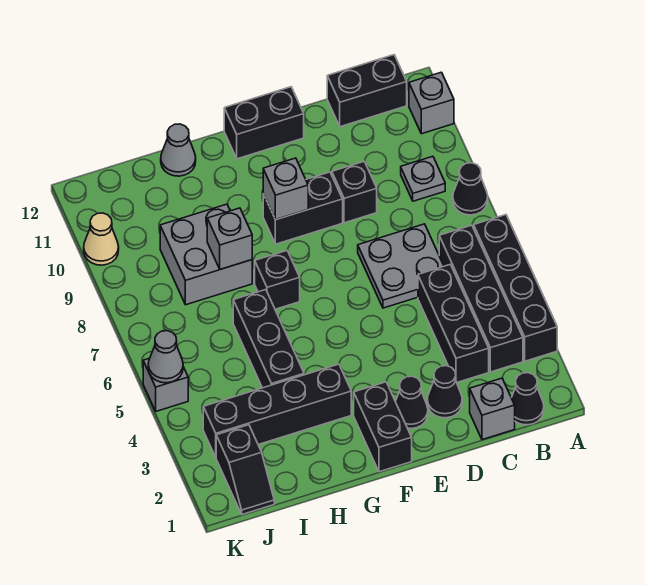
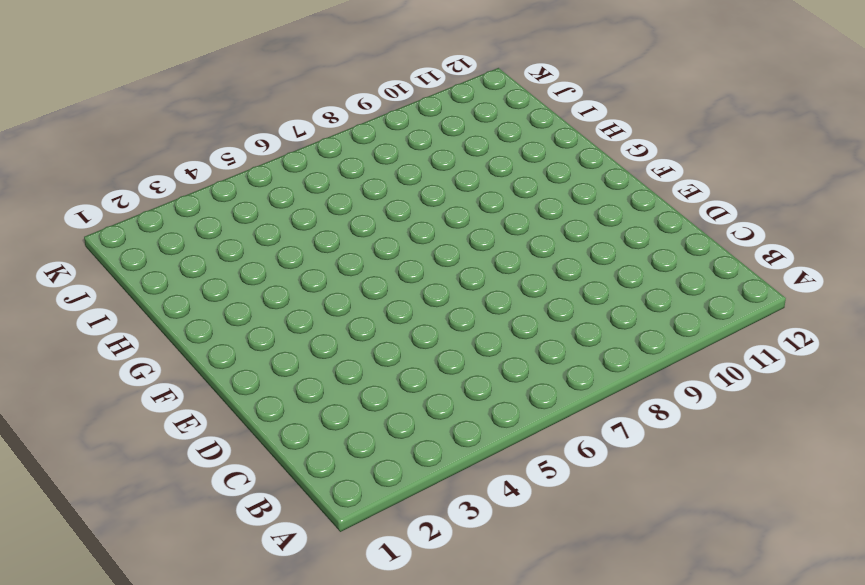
none -> black brick A3:A6 level 1
none -> black cone A8 level 1
none -> grey brick A11 level 1

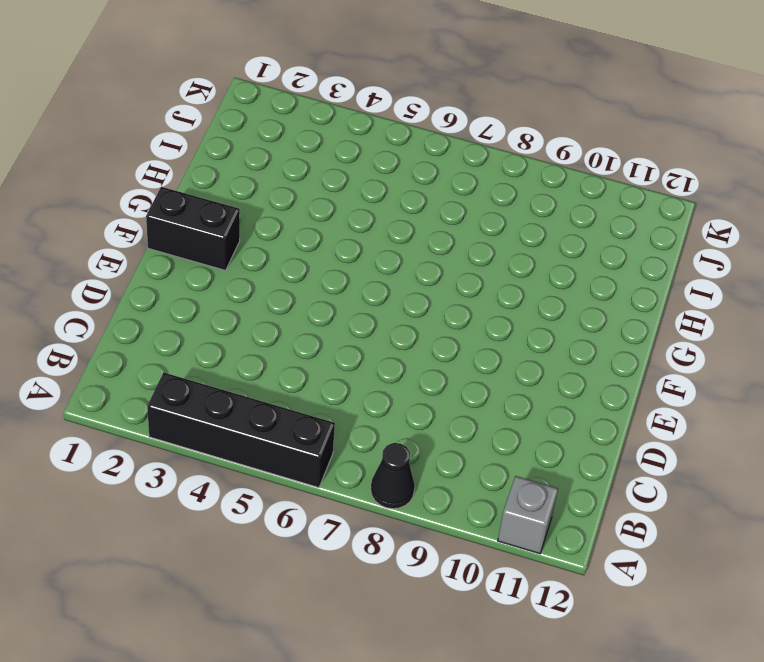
none -> black cone B1 level 1
none -> black brick B3:B6 level 1
none -> grey plate B9 level 1

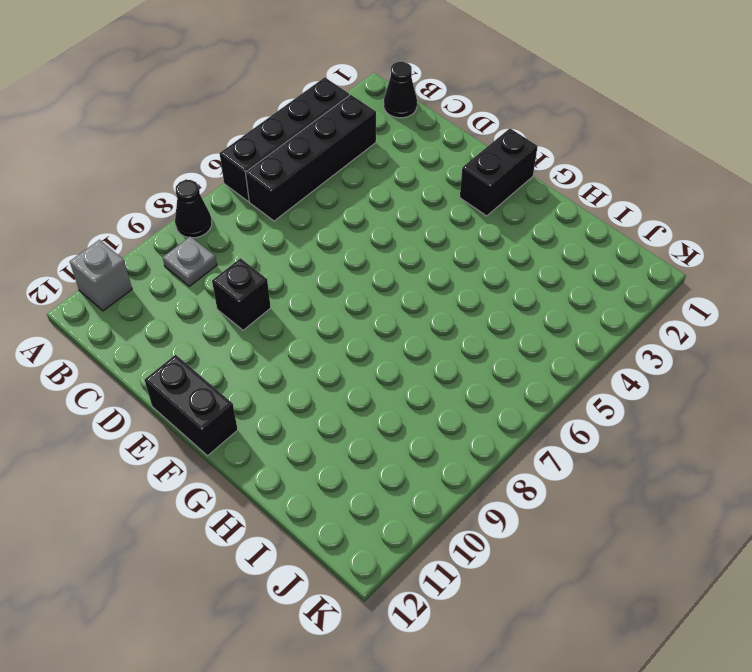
none -> black brick B12:C12 level 1
none -> grey brick C1 level 1
none -> black brick C3:C5 level 1

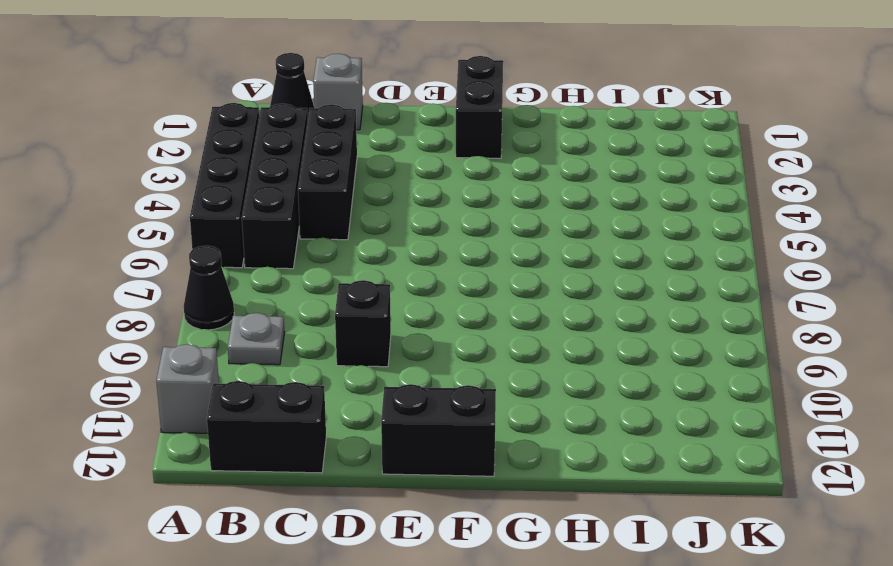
none -> grey plate C6:D7 level 1
none -> black cone D2 level 1
none -> black cone E2 level 1

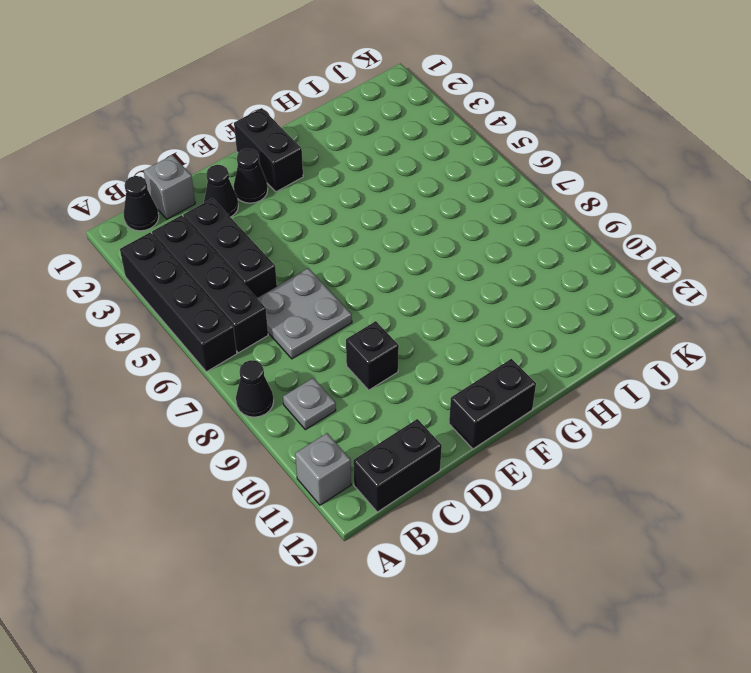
none -> black brick E9:F9 level 1
none -> black brick G3:J3 level 1
none -> black brick G7 level 1

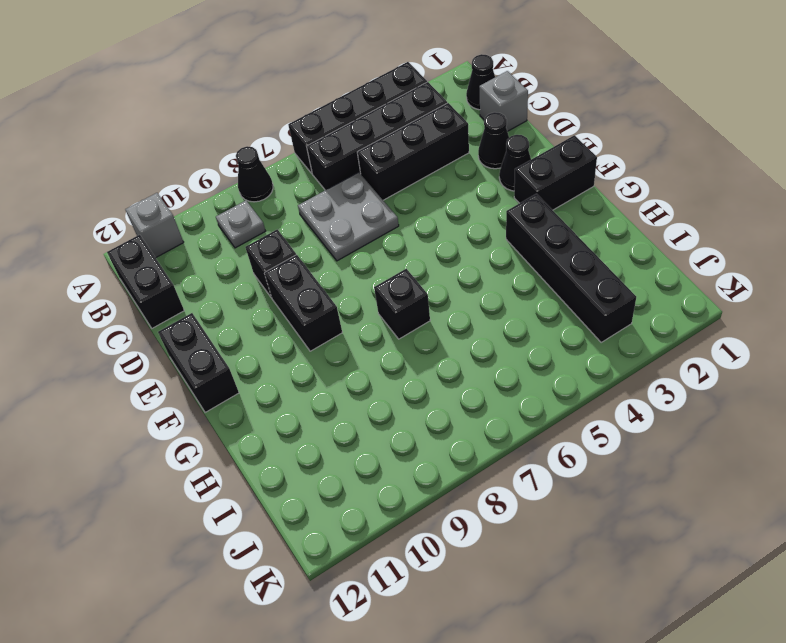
none -> black brick H4:H6 level 1
none -> grey brick H8:I9 level 1
none -> grey cone H12 level 1

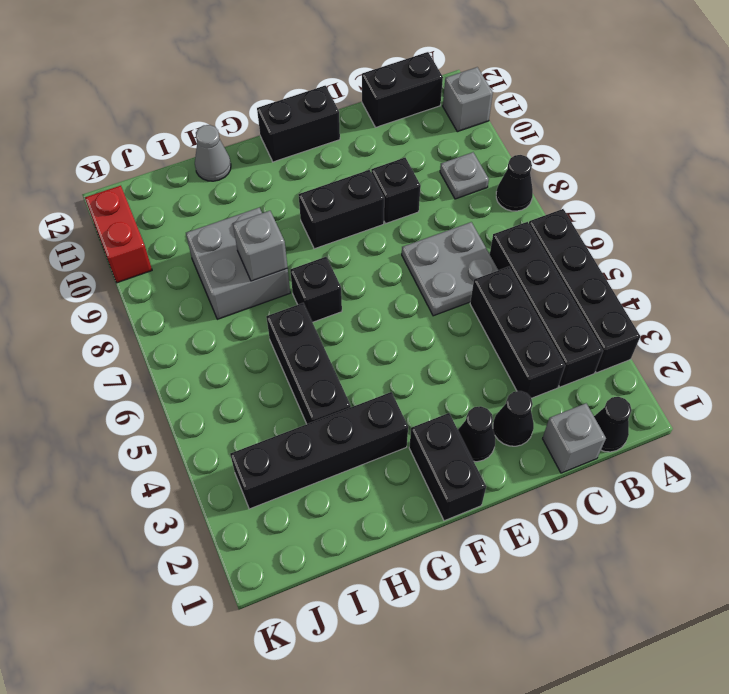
red brick K10:K11 level 1 -> tan cone K10 level 1
none -> black slope J1:J2 level 1 top 2
none -> grey brick K5 level 1
none -> grey brick F9 level 2

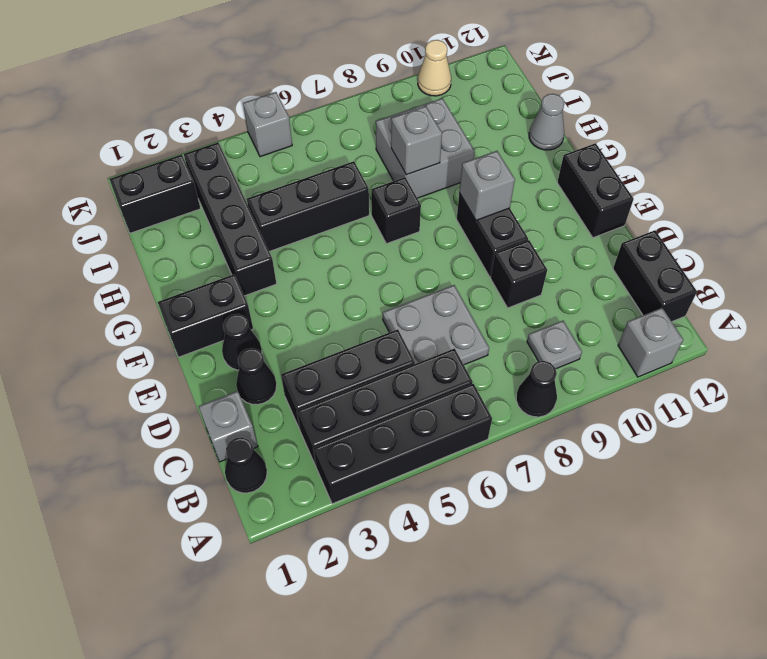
black brick J1:J2 level 1 -> black slope J1:J2 level 1 top 2
none -> grey cone K5 level 2

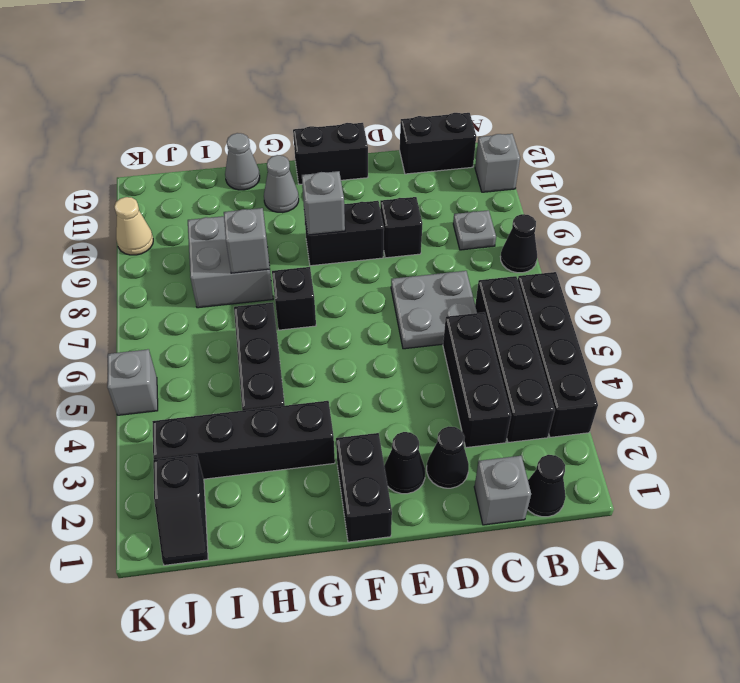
grey cone G11 level 1 -> grey cone K5 level 2

